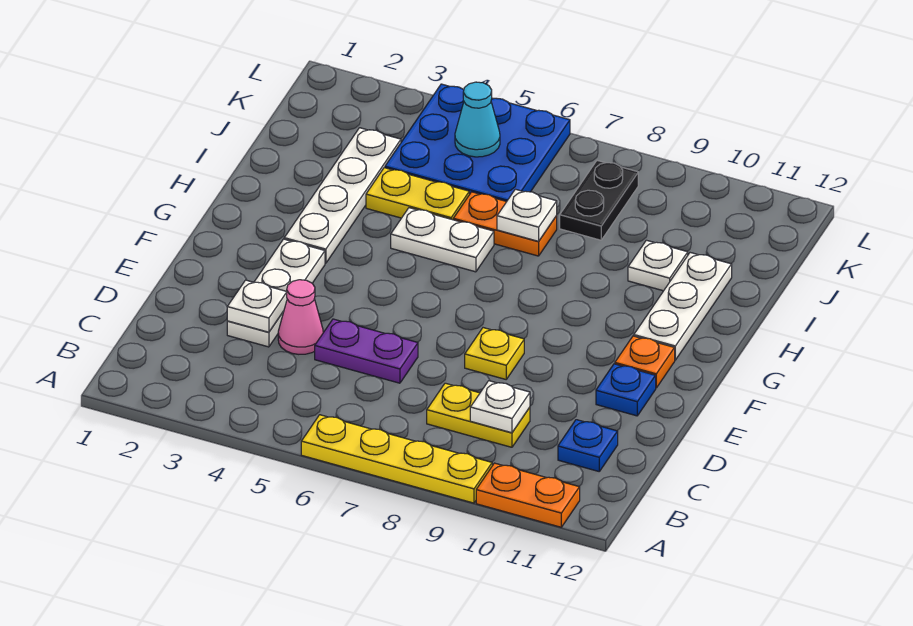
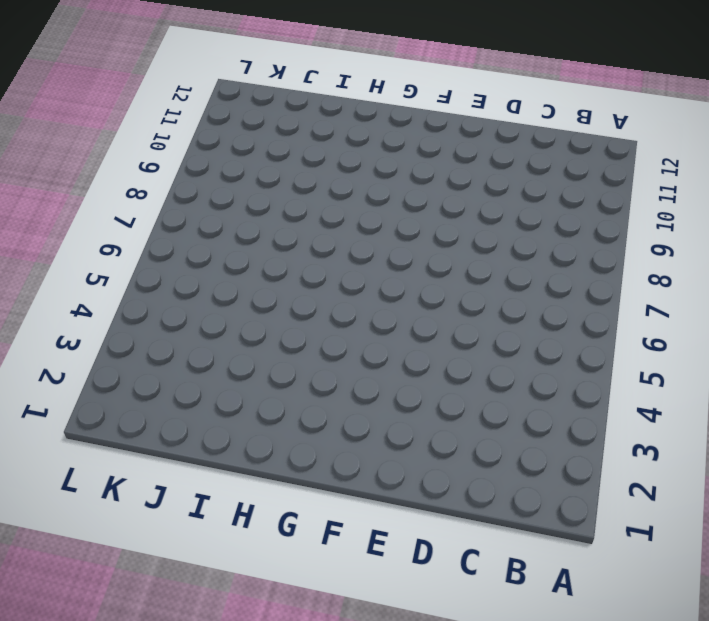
none -> yellow plate A6:A9 level 1
none -> orange plate A10:A11 level 1
none -> yellow plate C8:C9 level 1

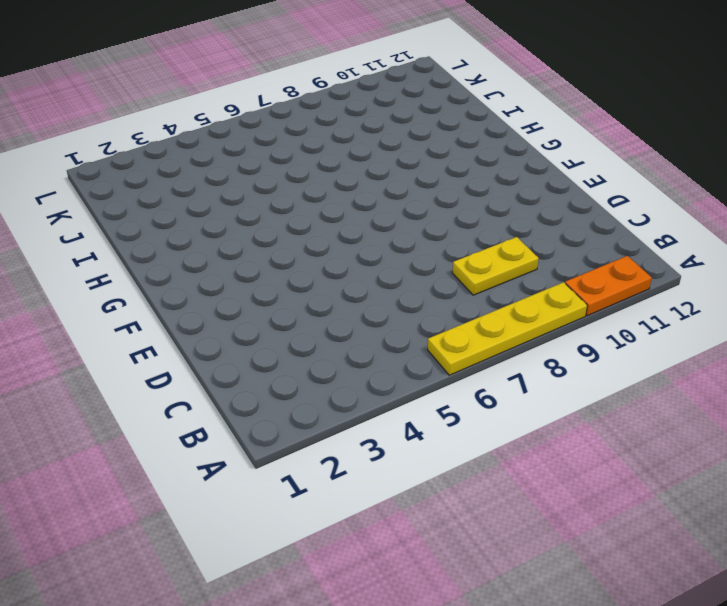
none -> blue plate C11 level 1
none -> white plate D3:F3 level 1
none -> pink cone D4 level 1

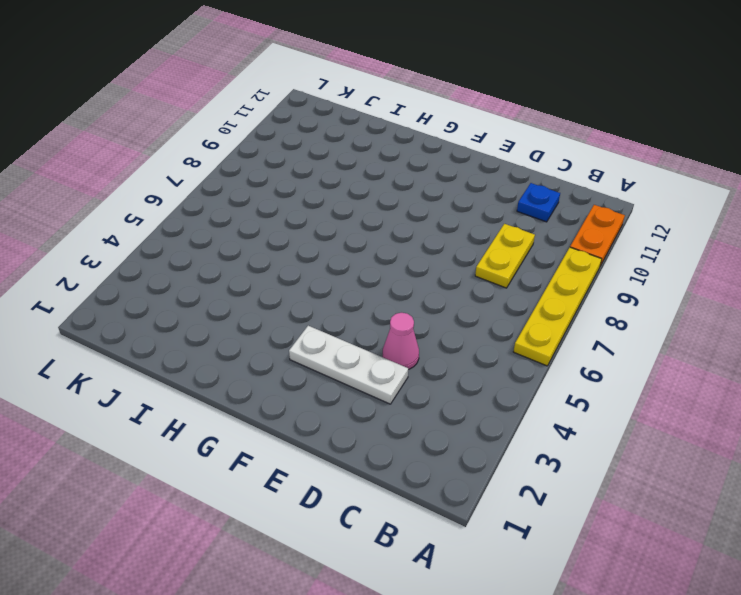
none -> purple plate D5:D6 level 1
none -> yellow plate E8 level 1
none -> blue plate E11 level 1

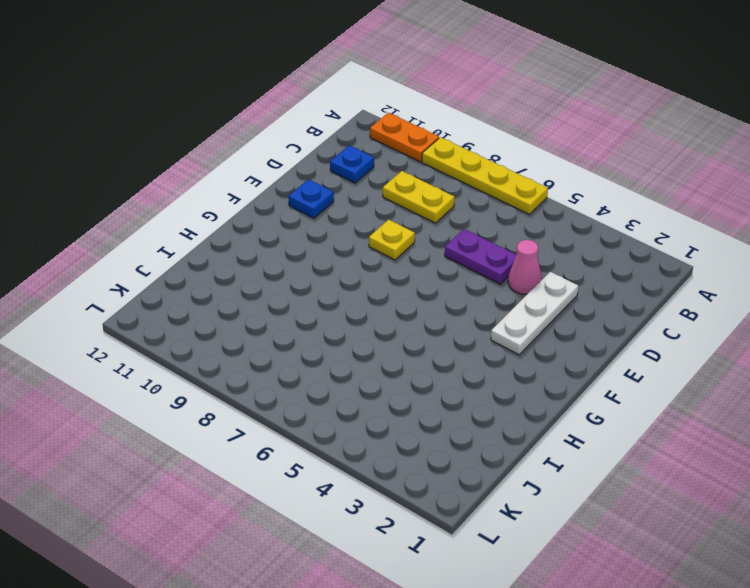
none -> orange plate F11 level 1
none -> white plate G3:J3 level 1
none -> white plate G11:I11 level 1

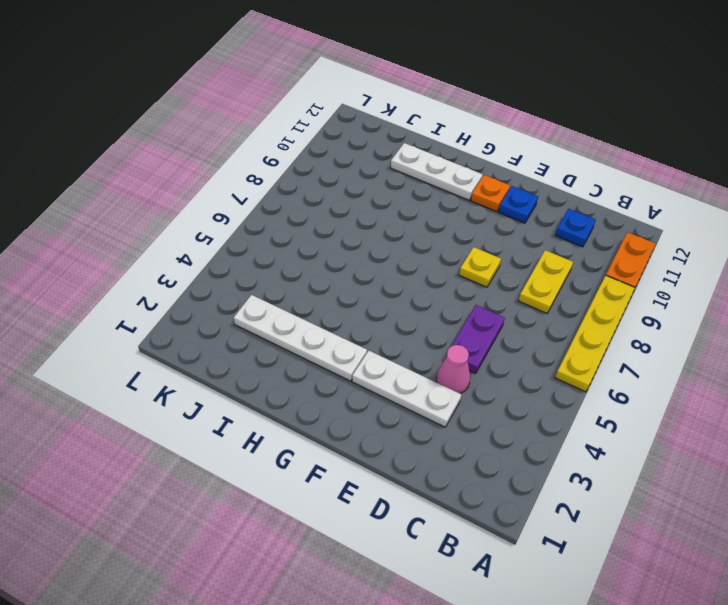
none -> white plate H5:H6 level 1
none -> yellow plate I4:I5 level 1
none -> orange plate I6:I7 level 1

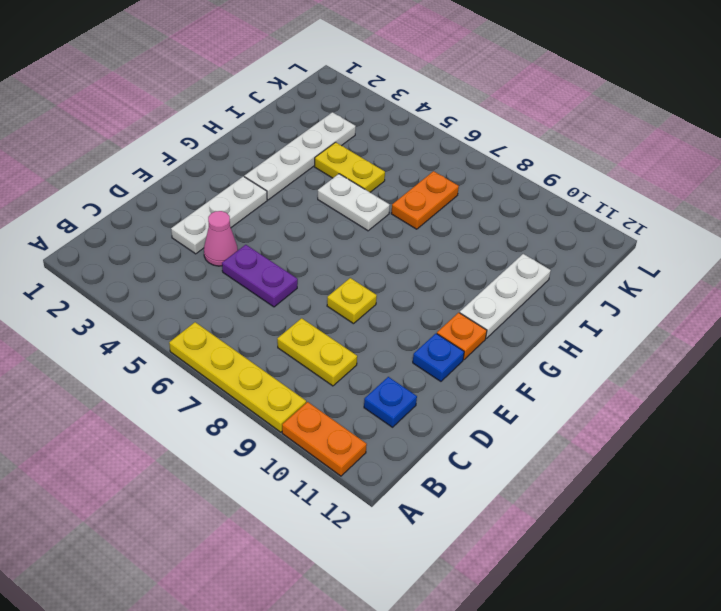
orange plate I7:J7 level 1 -> orange plate I6:I7 level 1
none -> white plate I10 level 1
none -> blue plate J4:L6 level 1
none -> black plate J8:K8 level 1

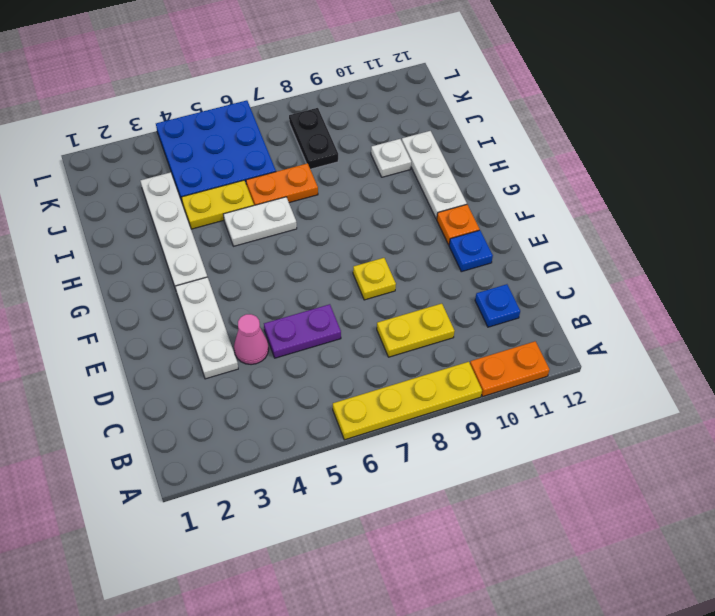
none -> white plate C9 level 2
none -> white plate D3 level 2
none -> white plate I7 level 2

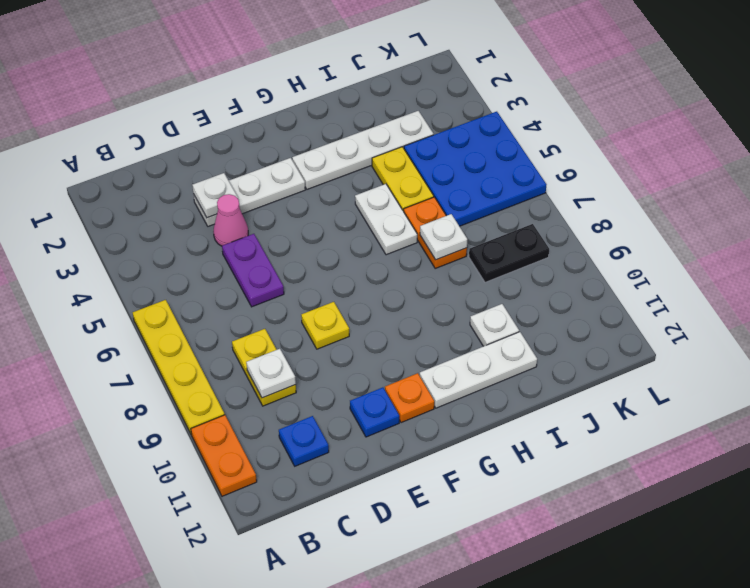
none -> cyan cone K5 level 2

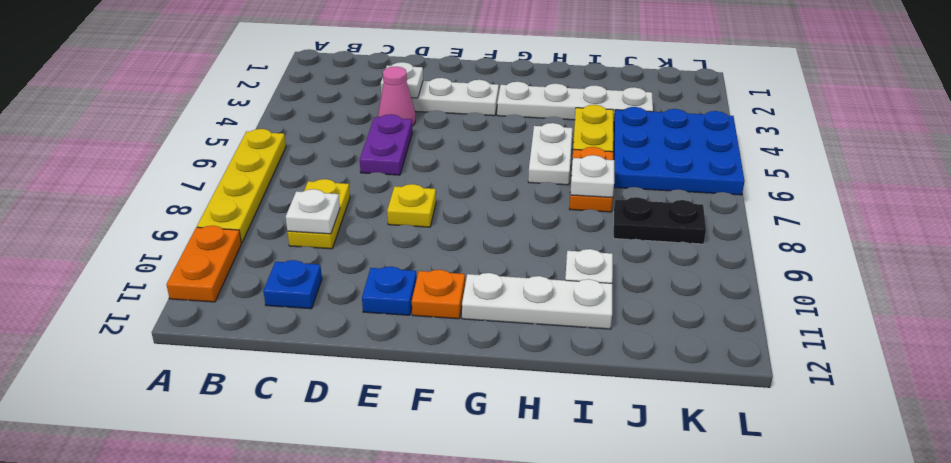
none -> cyan cone K5 level 2

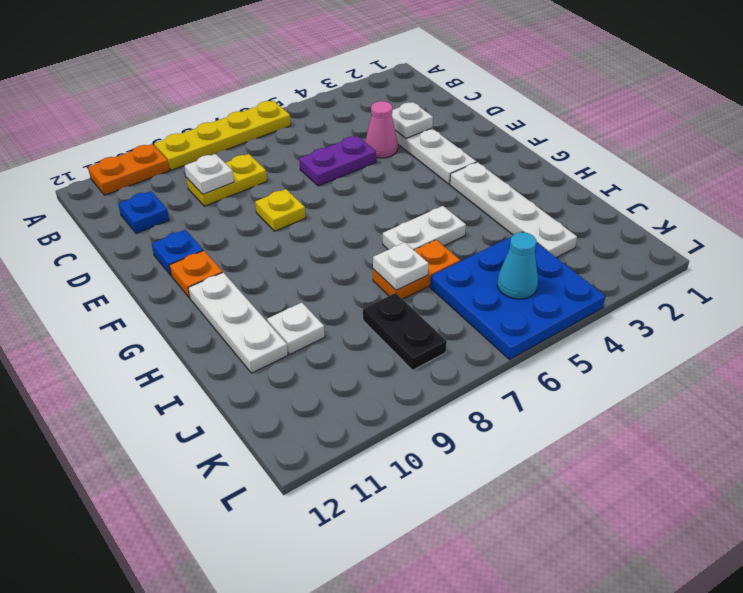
none -> yellow plate I4:I5 level 1

